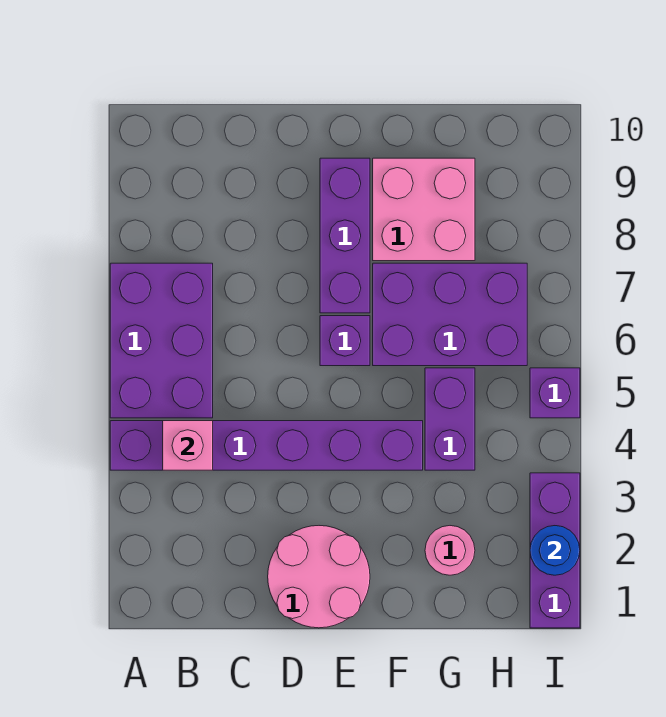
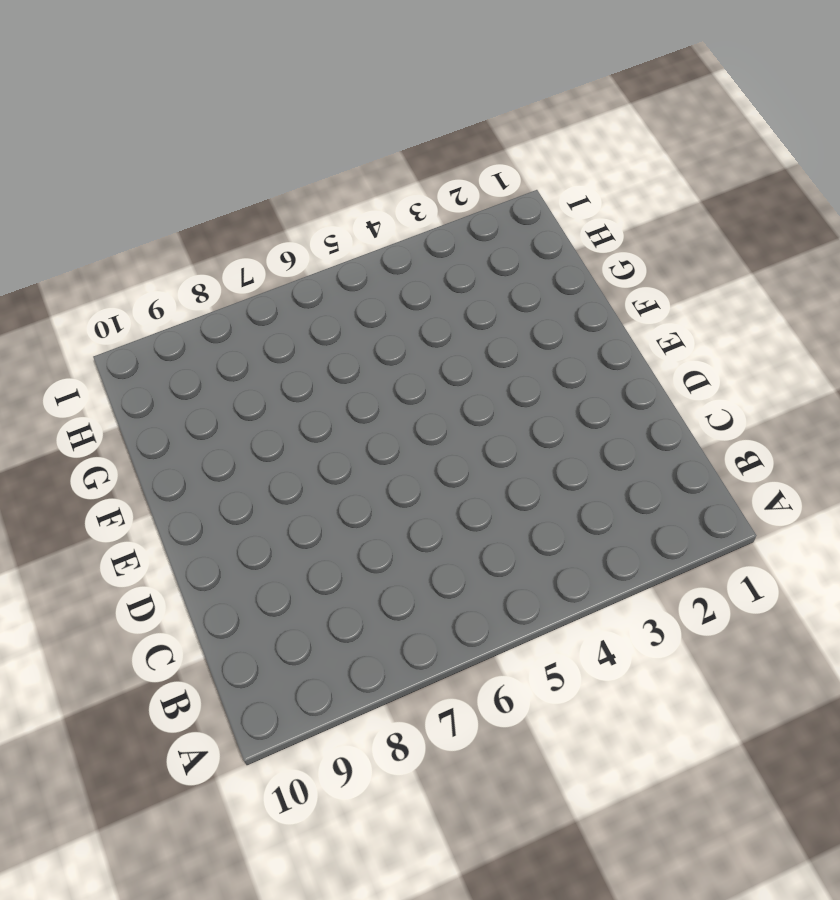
none -> purple brick A4:F4 level 1
none -> purple brick A5:B7 level 1
none -> pink round brick D1:E2 level 1

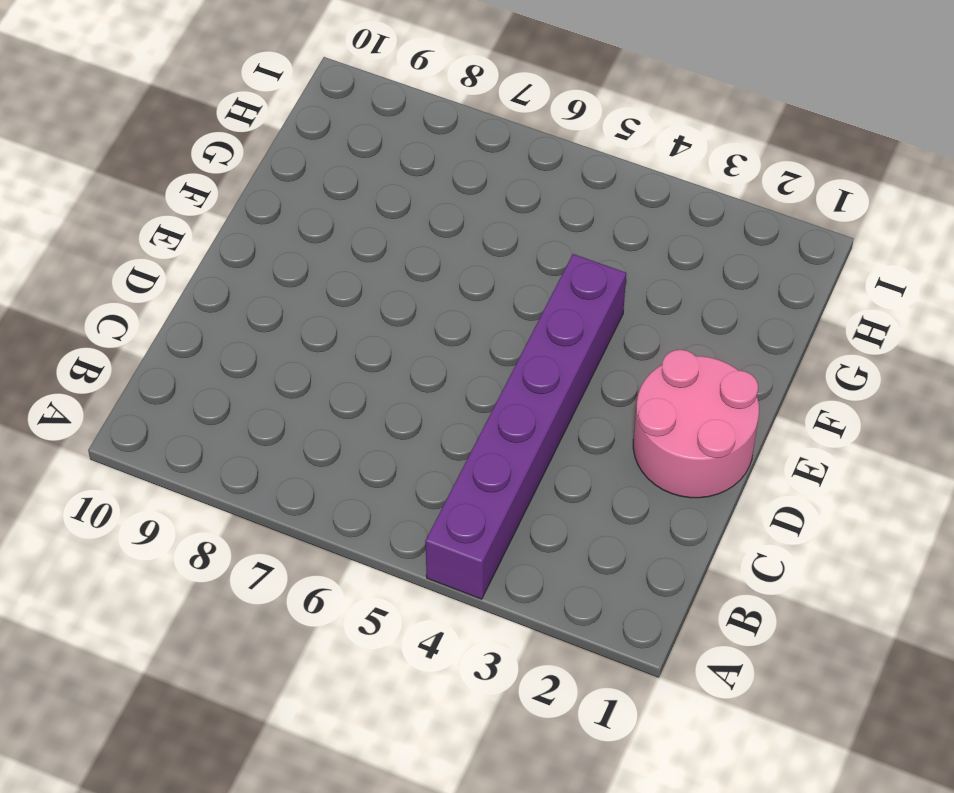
none -> purple brick A5:B7 level 1
none -> purple brick E6 level 1
none -> purple brick E7:E9 level 1

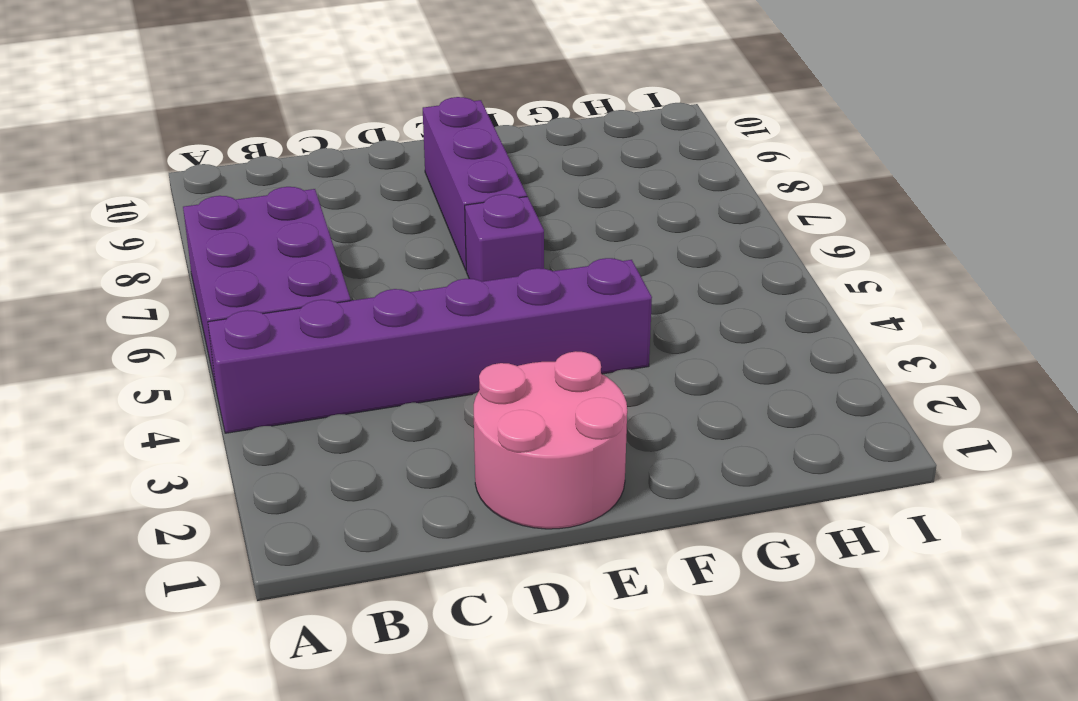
none -> purple brick F6:H7 level 1
none -> pink brick F8:G9 level 1
none -> pink round brick G2 level 1

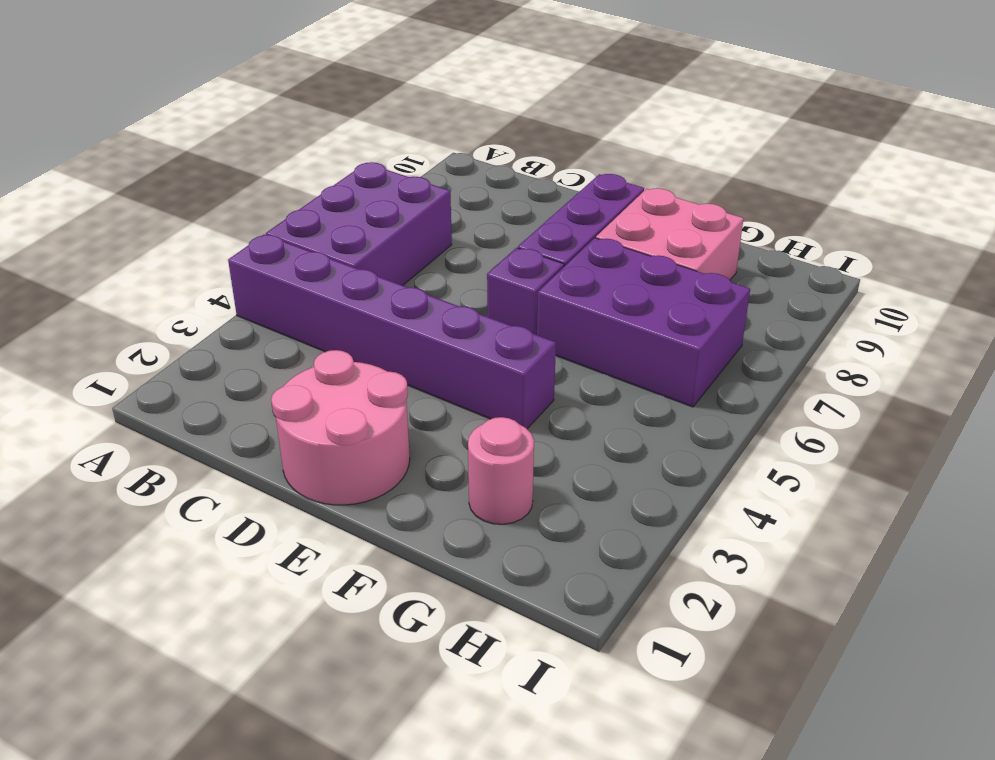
none -> purple brick G4:G5 level 1
none -> purple brick I1:I3 level 1
none -> purple brick I5 level 1

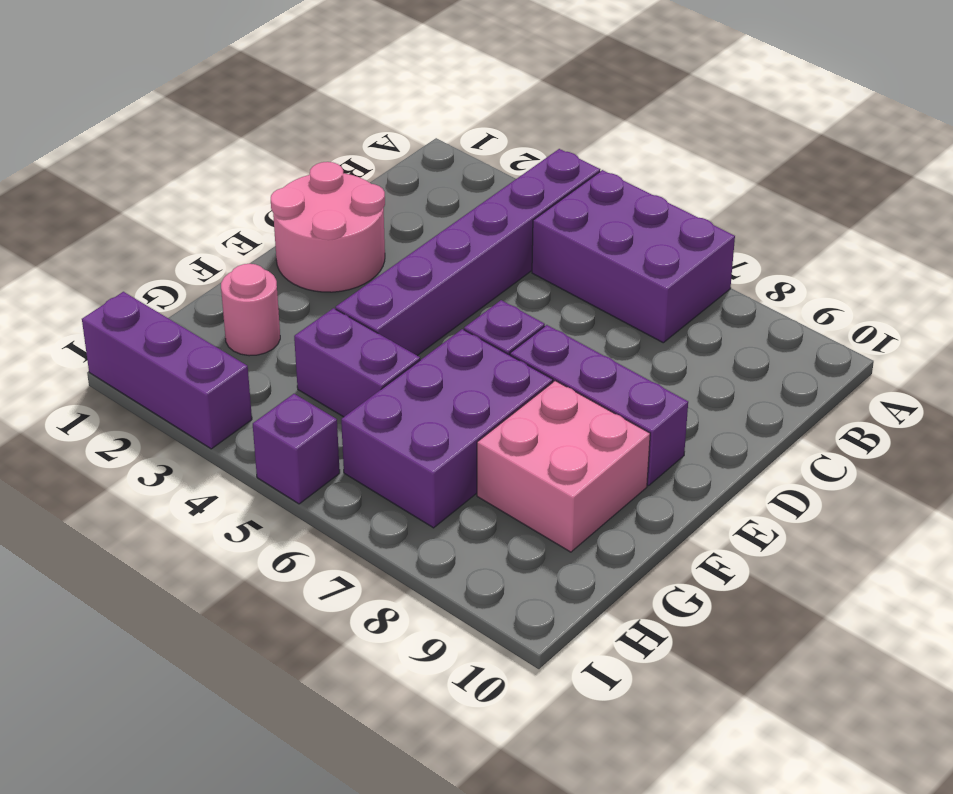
none -> pink brick B4 level 2
none -> blue round brick I2 level 2

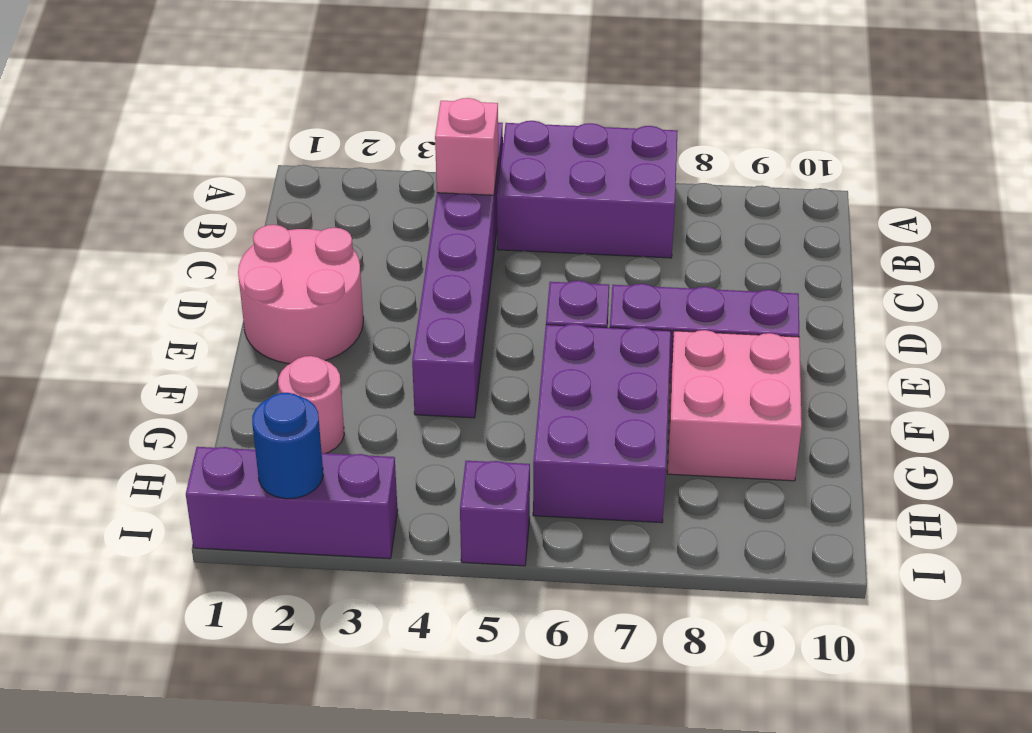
none -> purple brick G4:G5 level 1

